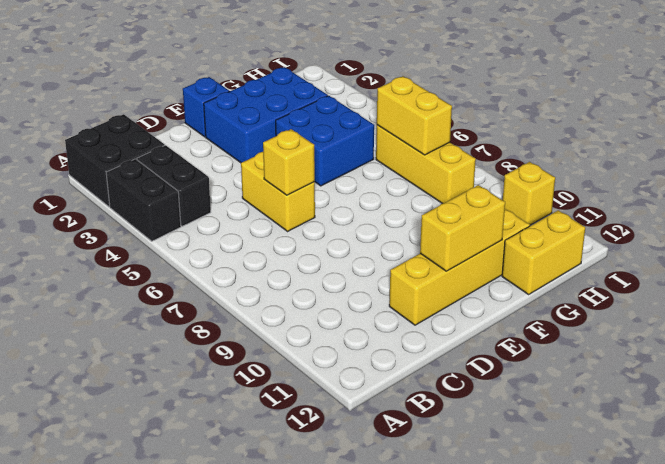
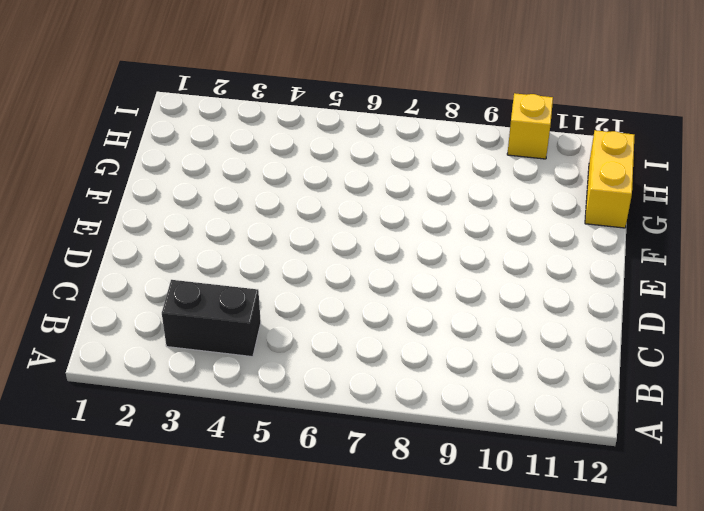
none -> black brick A1:B2 level 1
none -> black brick A3:A4 level 1
none -> yellow brick D5:D6 level 1

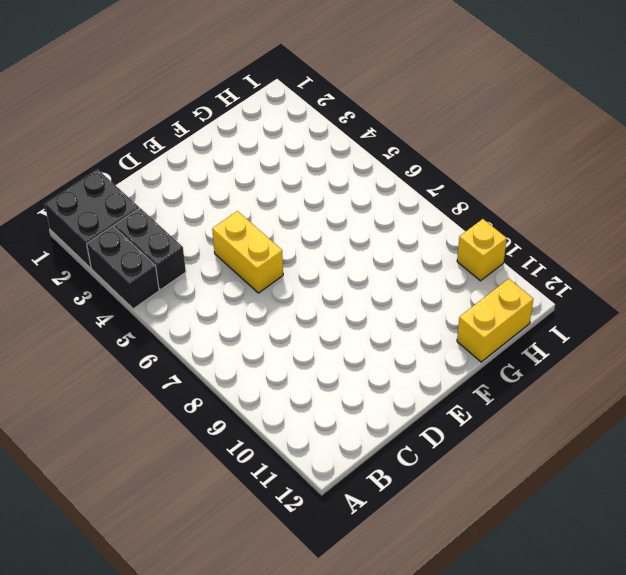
none -> yellow brick D11:G11 level 1
none -> blue brick E1 level 1
none -> blue brick E2:G3 level 1

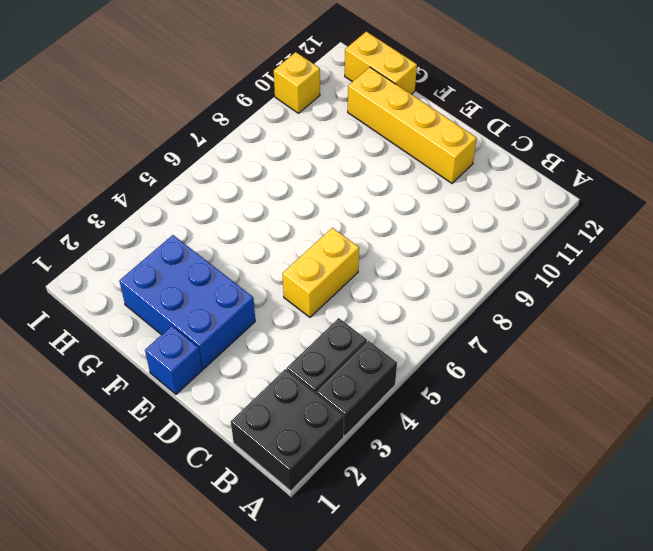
none -> blue brick F4:G5 level 1
none -> yellow brick H6:H8 level 1
none -> yellow brick D6 level 2

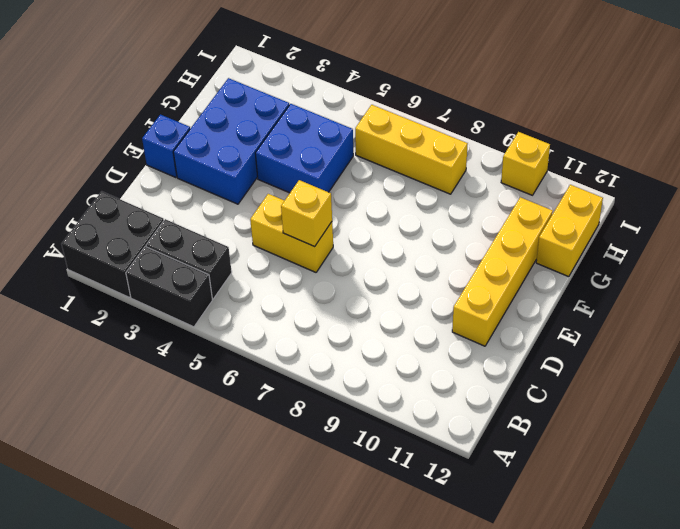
none -> yellow brick E11:F11 level 2
none -> yellow brick H6:H7 level 2

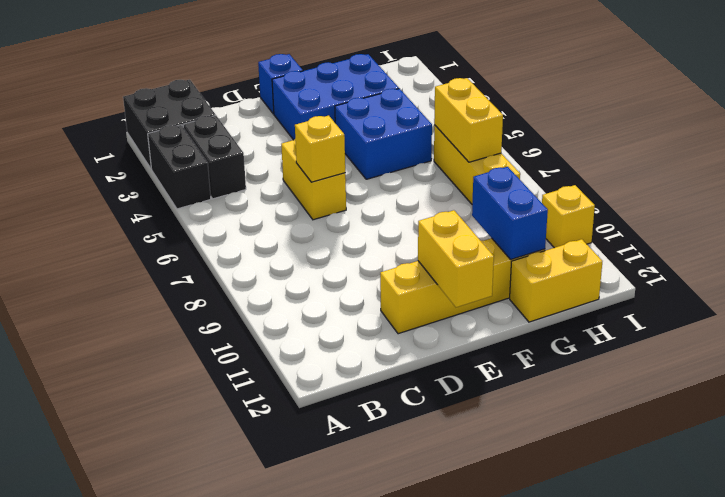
yellow brick E11:E12 level 2 -> yellow brick E11:F11 level 2
blue brick G10:G11 level 2 -> none

